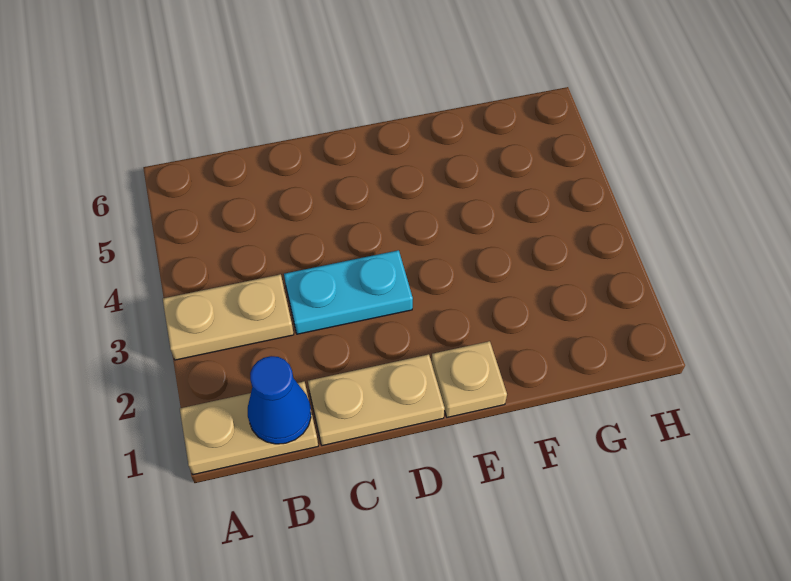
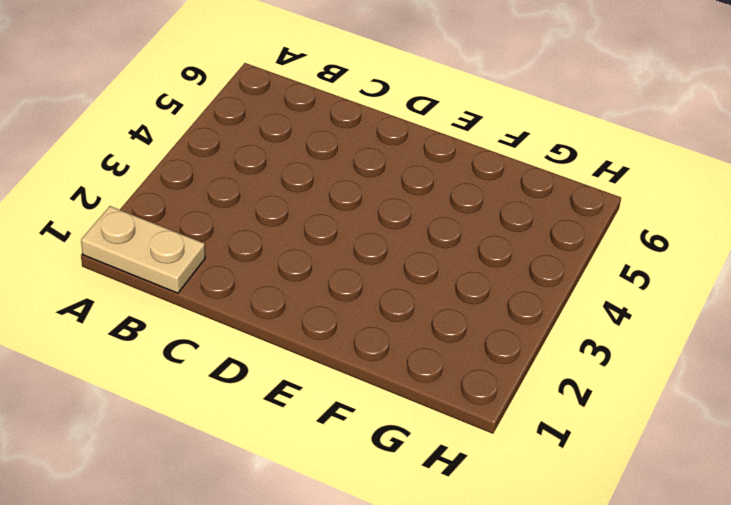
none -> tan plate A3:B3 level 1
none -> tan plate C1:D1 level 1

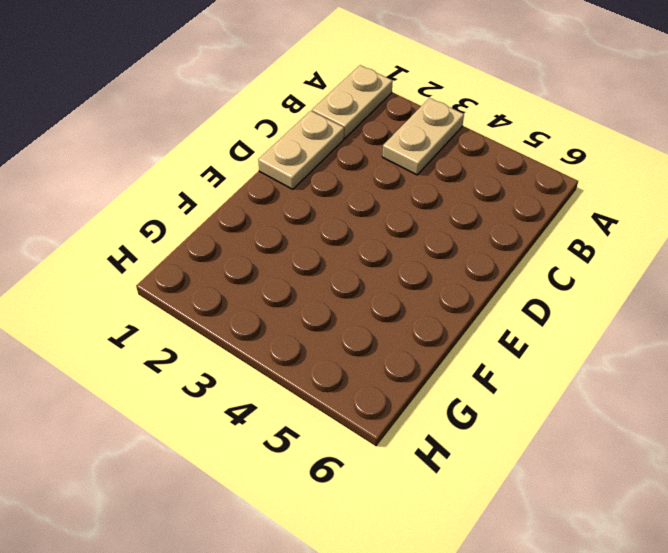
none -> cyan plate C3:D3 level 1
none -> tan plate E1 level 1

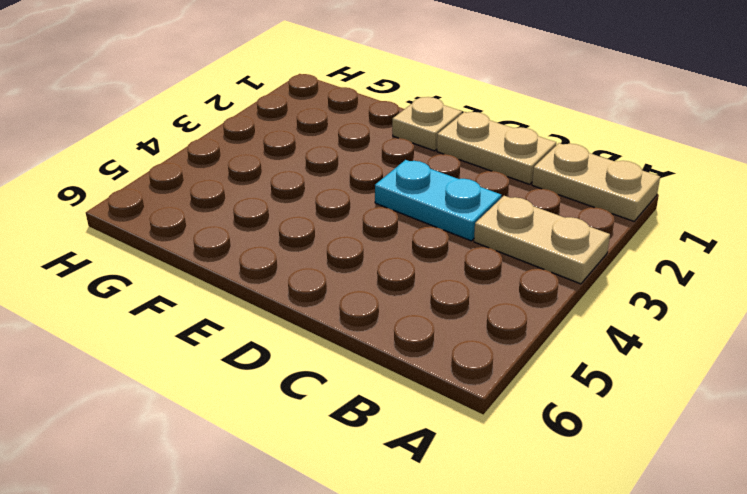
none -> blue cone B1 level 2

